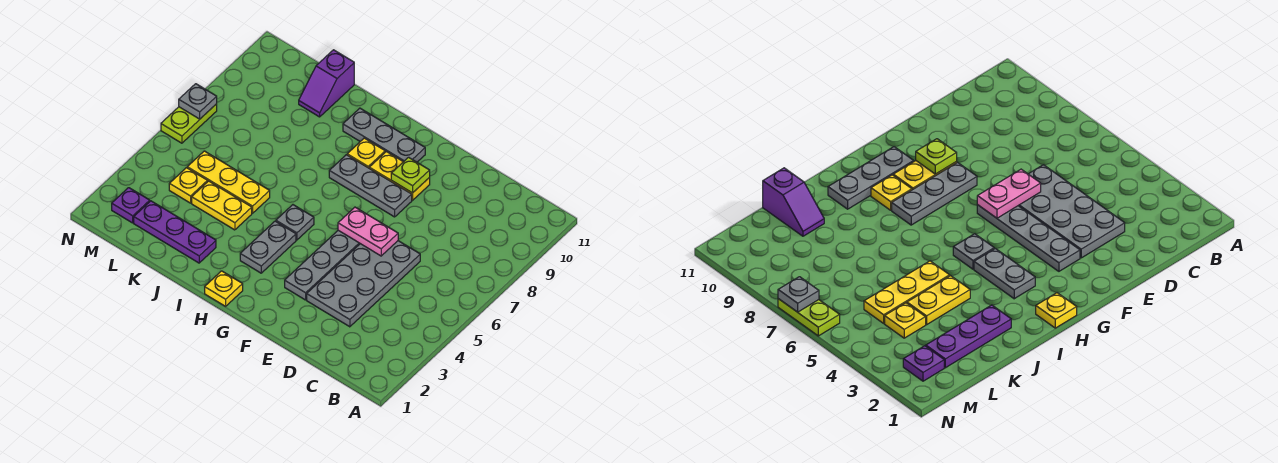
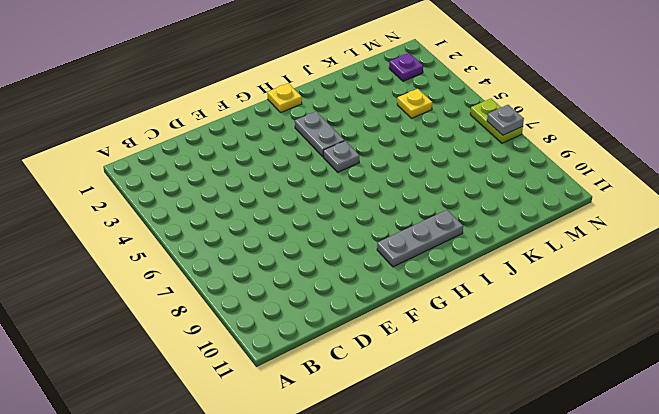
none -> grey plate D3:E6 level 1
none -> grey plate F3:F6 level 1
none -> grey plate F8:H8 level 1

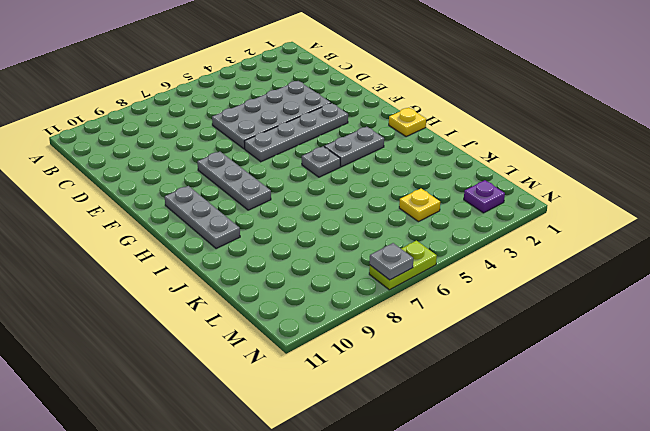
none -> yellow plate F9:G9 level 1
none -> yellow plate H9 level 1
none -> purple plate J2:L2 level 1

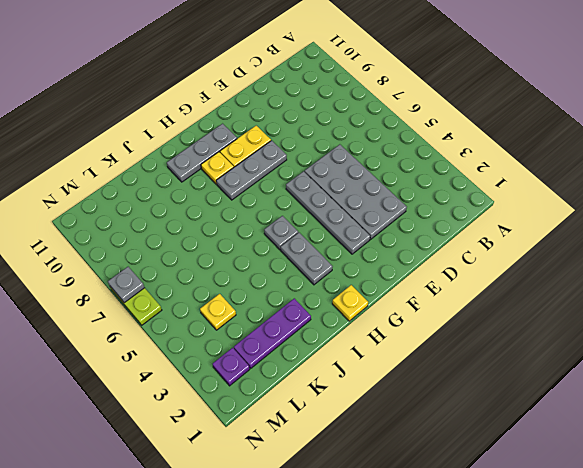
none -> yellow plate J4:K4 level 1
none -> yellow plate J5:L5 level 1
none -> purple slope K10:K11 level 1 top 11

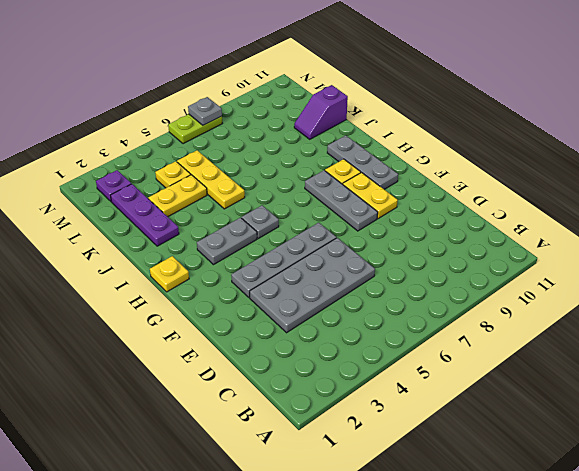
yellow plate K3:K4 level 1 -> yellow plate J4:K4 level 1
none -> pink plate E6:F6 level 2
none -> lime plate F9 level 2

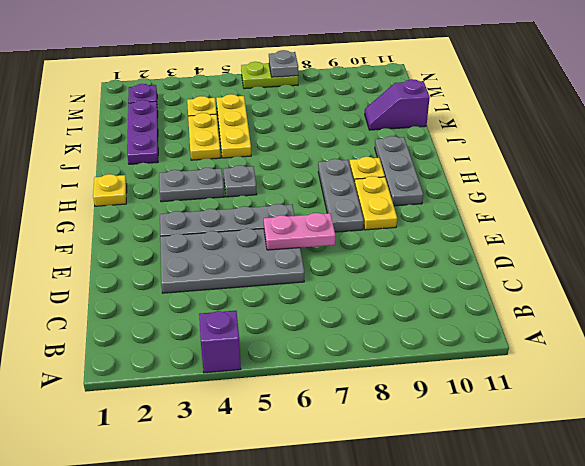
purple brick A4 level 1 -> none
pink plate E6:E7 level 2 -> pink plate E6:F6 level 2
none -> lime plate F9 level 2

